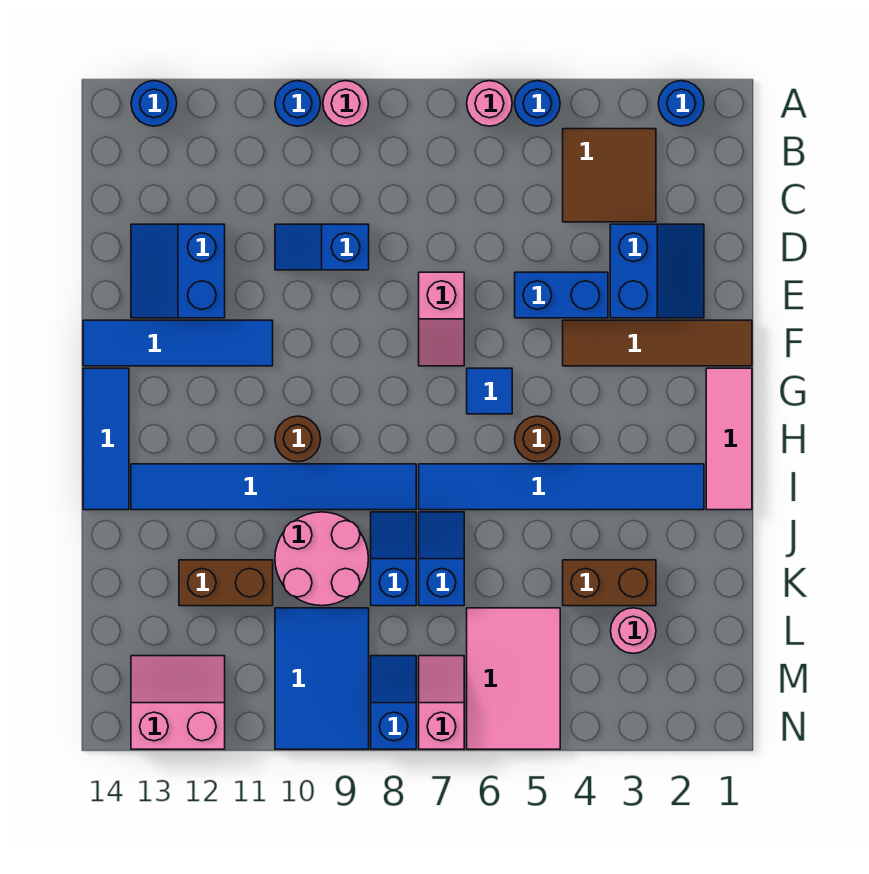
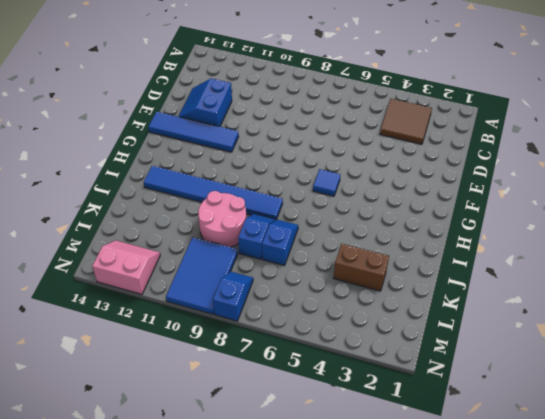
none -> blue round brick A2 level 1
none -> blue round brick A5 level 1
none -> pink round brick A6 level 1
none -> pink round brick A9 level 1

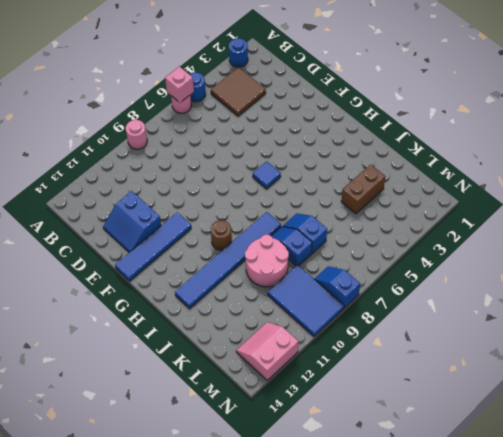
pink brick A6 level 2 -> none
none -> blue round brick A10 level 1
none -> blue round brick A13 level 1
none -> blue slope D2:E3 level 1 top 3
none -> blue slope D9:D10 level 1 top 9

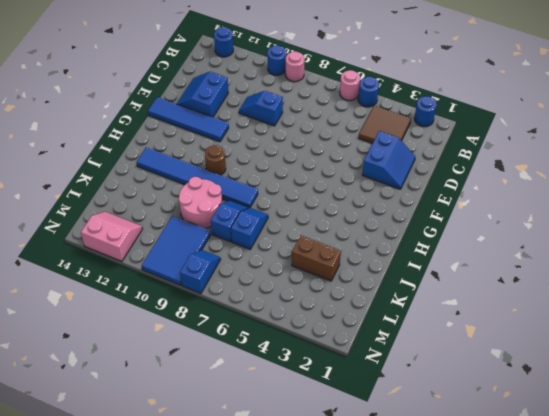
none -> blue brick E4:E5 level 1
none -> pink slope E7:F7 level 1 top E
none -> brown tile F1:F4 level 1
none -> pink tile G1:I1 level 1

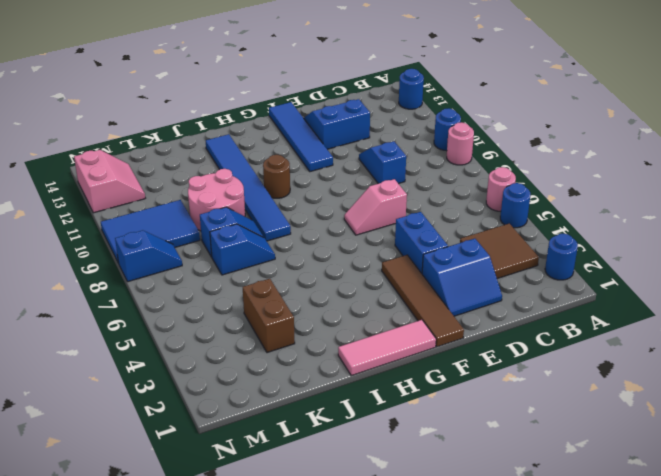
none -> blue tile G6 level 1
none -> blue tile G14:I14 level 1
none -> brown round brick H5 level 1
none -> blue tile I2:I7 level 1

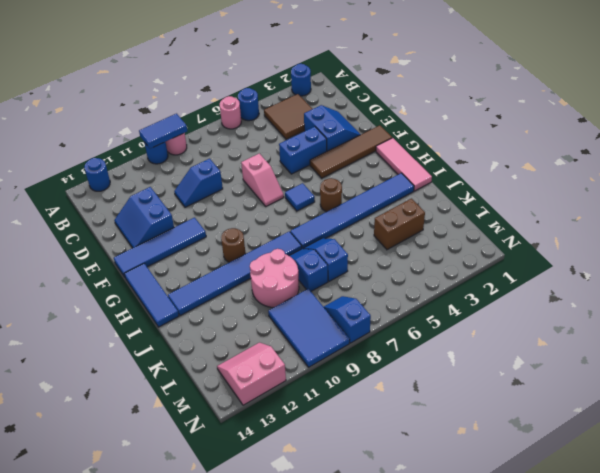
blue tile A9:A10 level 2 -> none
none -> brown brick K11:K12 level 1
none -> pink round brick L3 level 1
none -> pink tile L5:N6 level 1
none -> pink slope M7:N7 level 1 top N

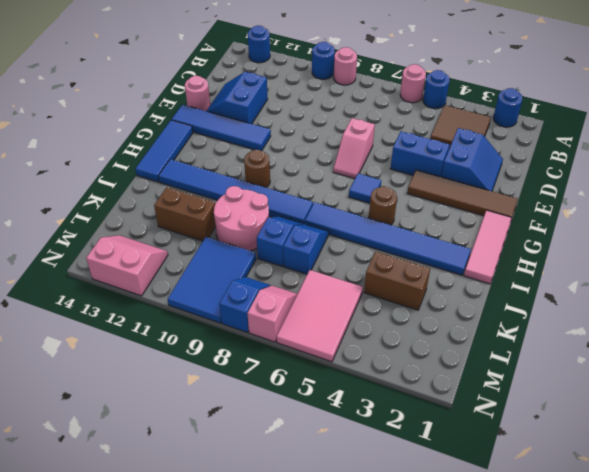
pink round brick E14 level 1 -> pink round brick L3 level 1
none -> blue slope D9:D10 level 1 top 9

